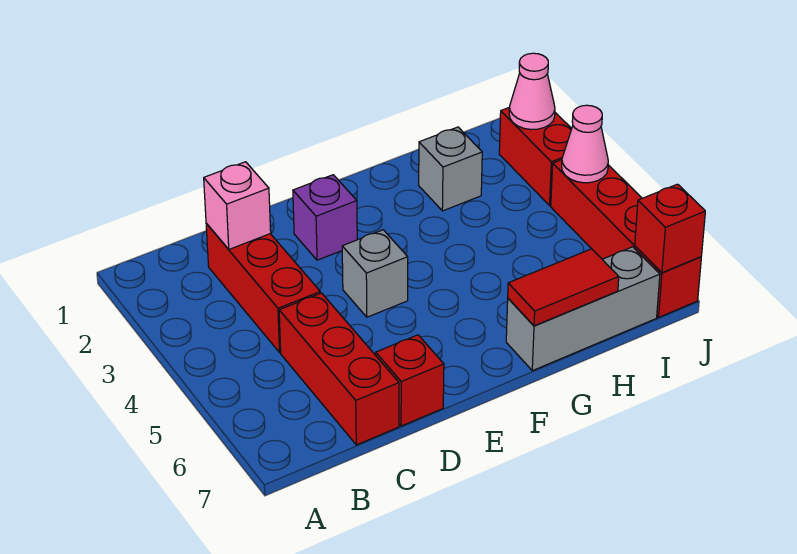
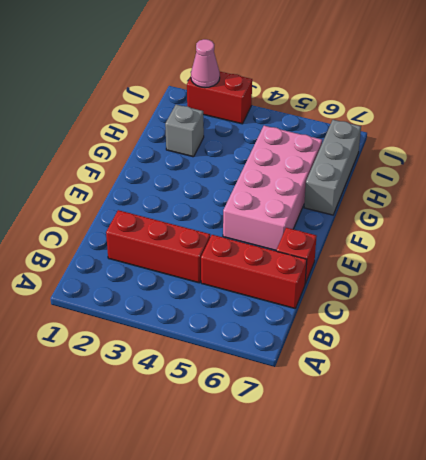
pink brick E5:H6 level 1 -> none
none -> purple brick E2 level 1
none -> grey brick E4 level 1
none -> red brick J4:J7 level 1

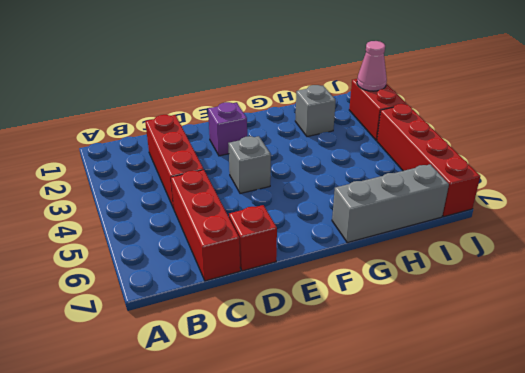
none -> pink brick C2 level 2
none -> red tile G7:H7 level 2
none -> pink cone J4 level 2

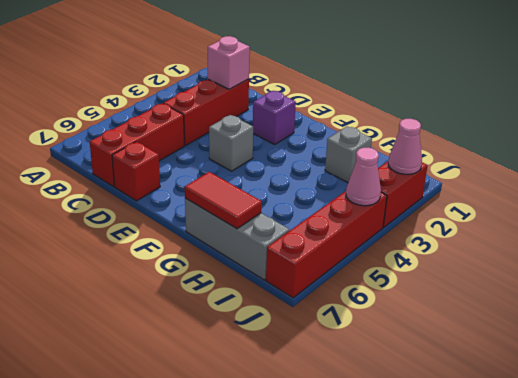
none -> red brick J7 level 2

